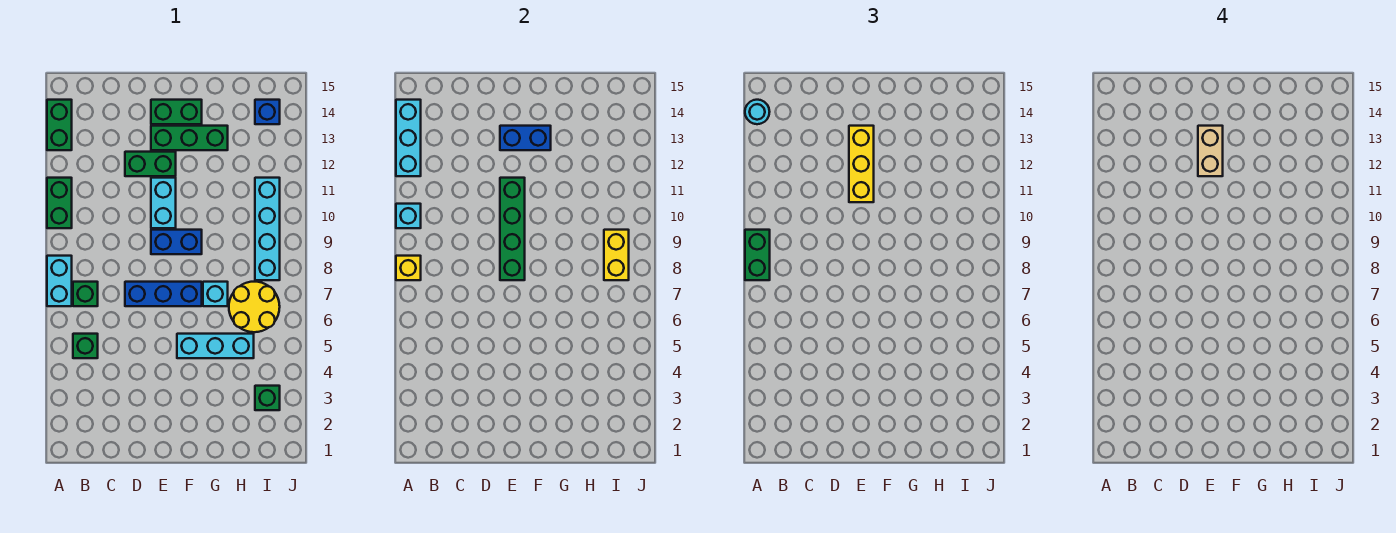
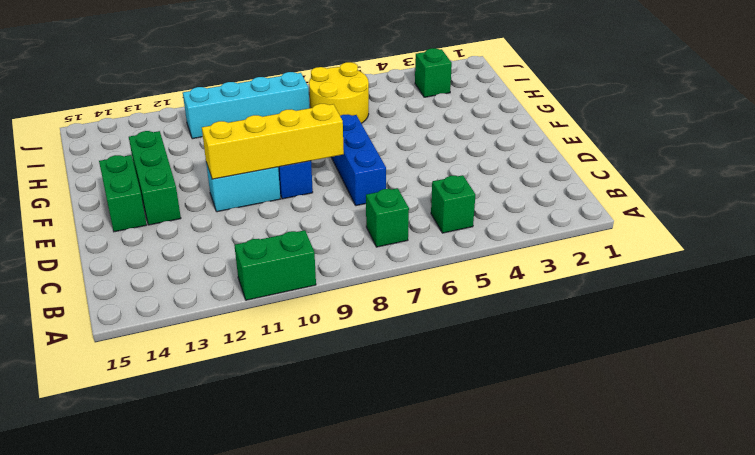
yellow brick E8:E11 level 2 -> green brick E8:E11 level 2
none -> cyan brick A7:A8 level 1
none -> green brick A13:A14 level 1
none -> green brick D12:E12 level 1

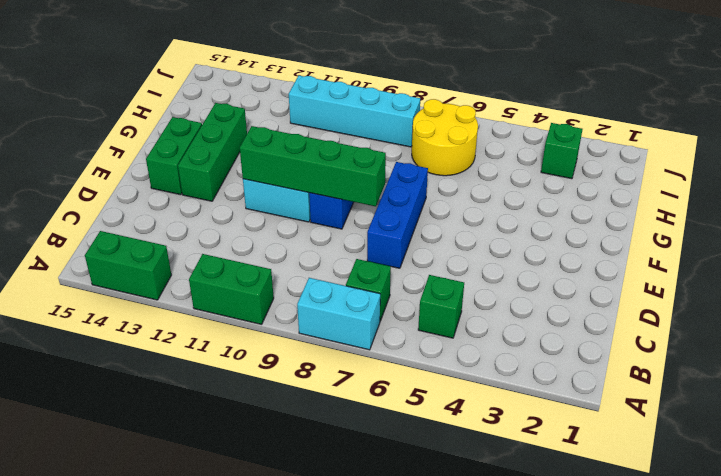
none -> green brick D12:E12 level 1
none -> cyan brick F5:H5 level 1
none -> cyan brick G7 level 1

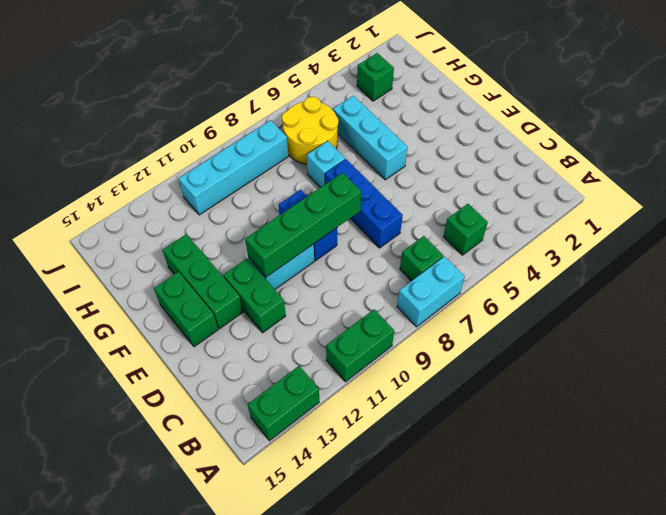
none -> blue brick I14 level 1
none -> yellow brick A8 level 2
none -> cyan brick A10 level 2

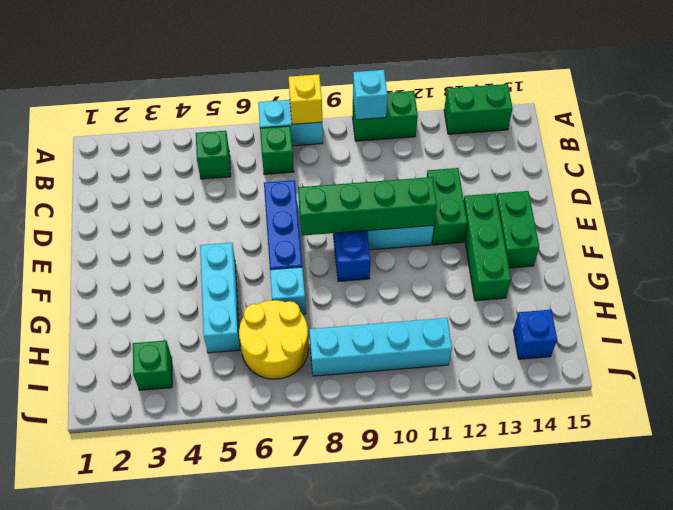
none -> cyan brick A12:A14 level 2
none -> blue brick E13:F13 level 2
none -> yellow brick I8:I9 level 2

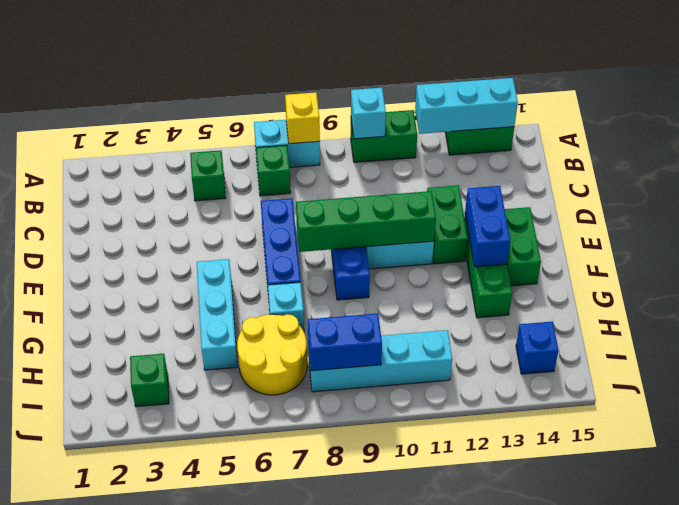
blue brick I8:I9 level 2 -> yellow brick I8:I9 level 2
none -> green brick A8:A9 level 3
none -> cyan round brick A14 level 3
none -> yellow brick E11:E13 level 3

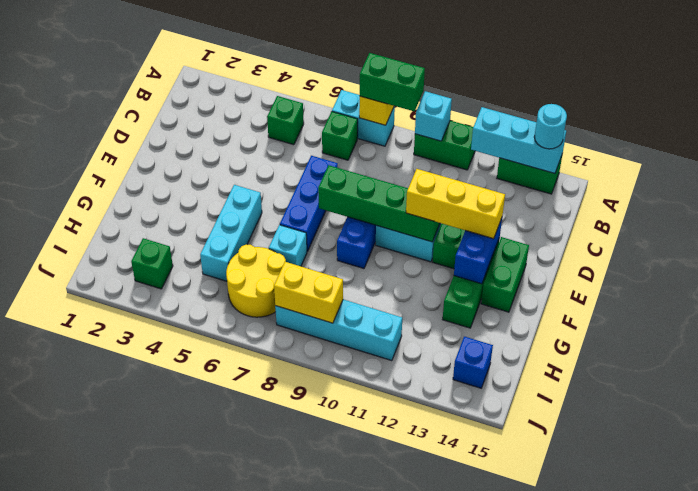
none -> tan brick E12:E13 level 4

